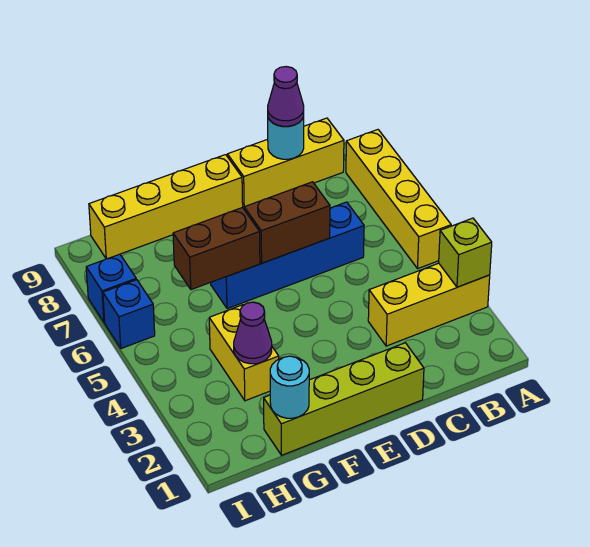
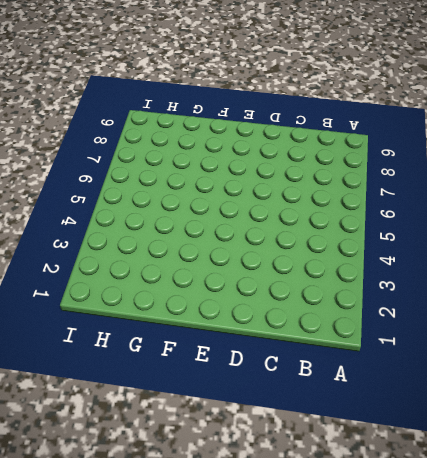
none -> yellow brick A3:C3 level 1
none -> yellow brick A5:A8 level 1
none -> yellow brick B9:D9 level 1

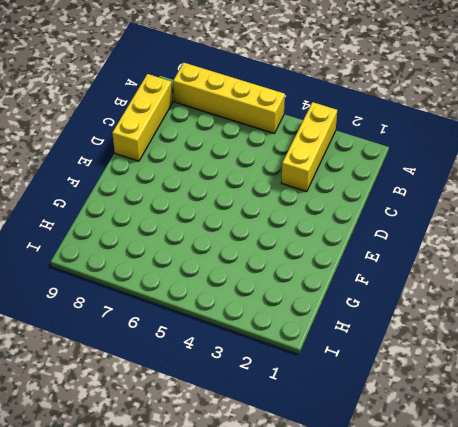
none -> blue brick C6:F6 level 1
none -> lime brick D1:G1 level 1
none -> yellow brick E9:H9 level 1

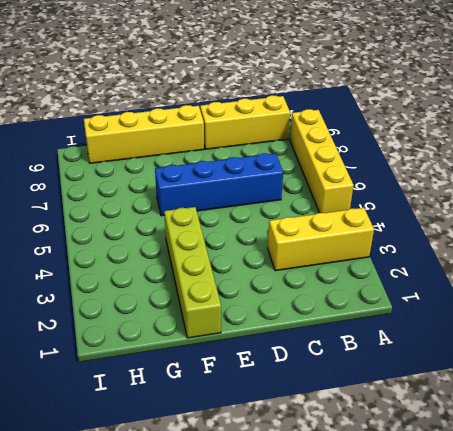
lime brick F1:F4 level 1 -> lime brick D1:G1 level 1
none -> yellow brick G3:G4 level 1
none -> blue brick I6 level 1
none -> blue brick I7 level 1

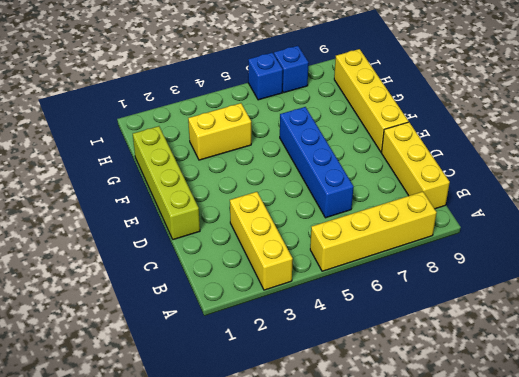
none -> lime brick A3 level 2
none -> cyan round brick C9 level 2
none -> brown brick D6:E6 level 2

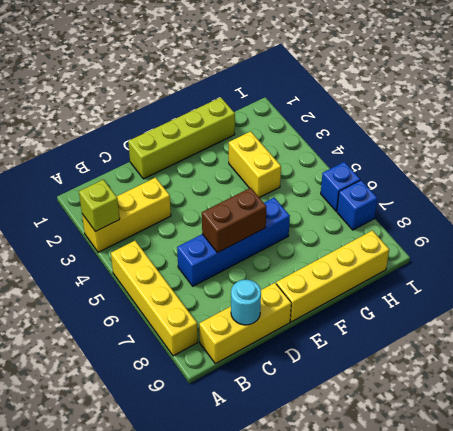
none -> brown brick F6:G6 level 2
none -> cyan round brick G1 level 2
none -> purple cone G3 level 2

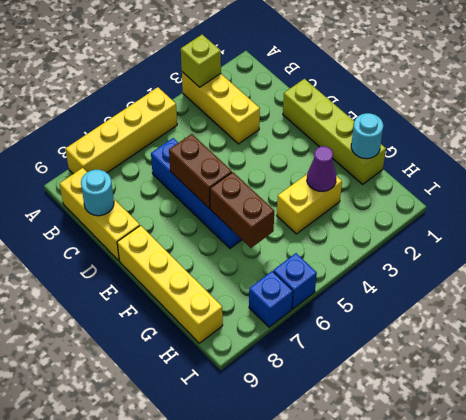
none -> purple cone C9 level 3

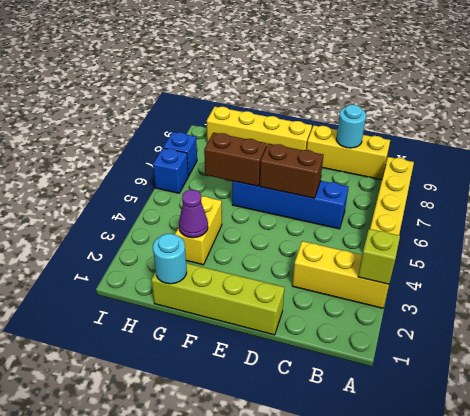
none -> purple cone C9 level 3

